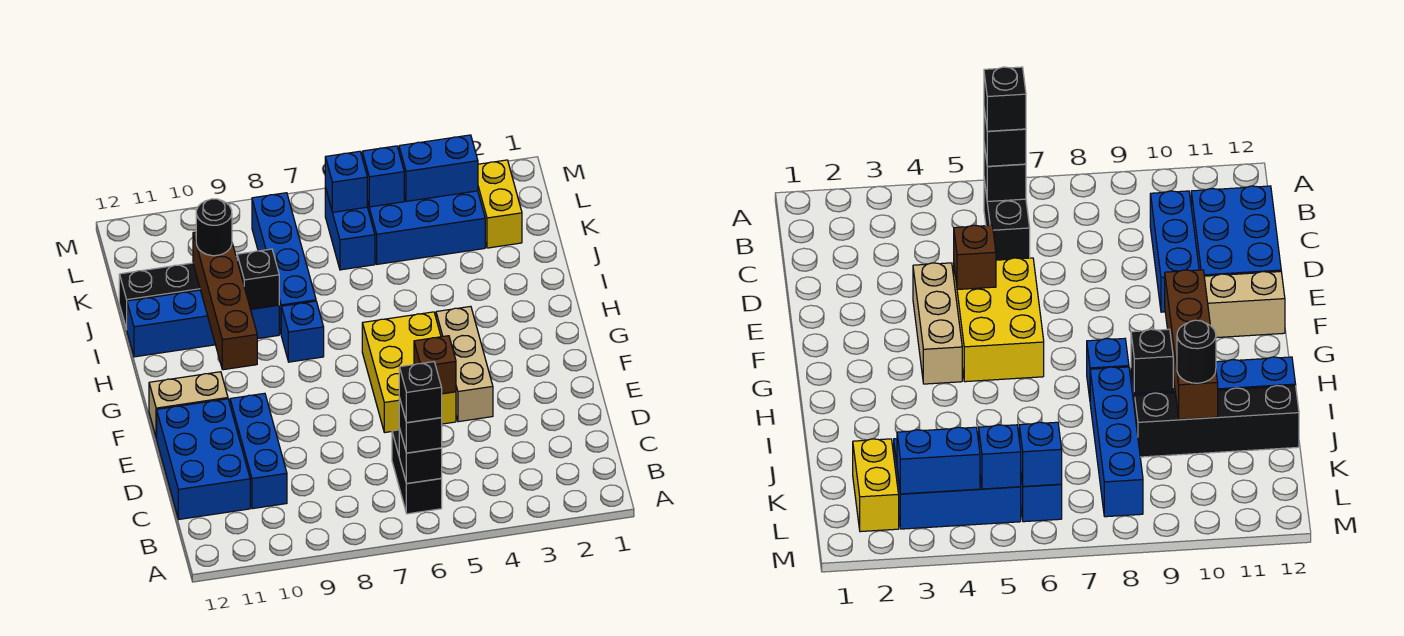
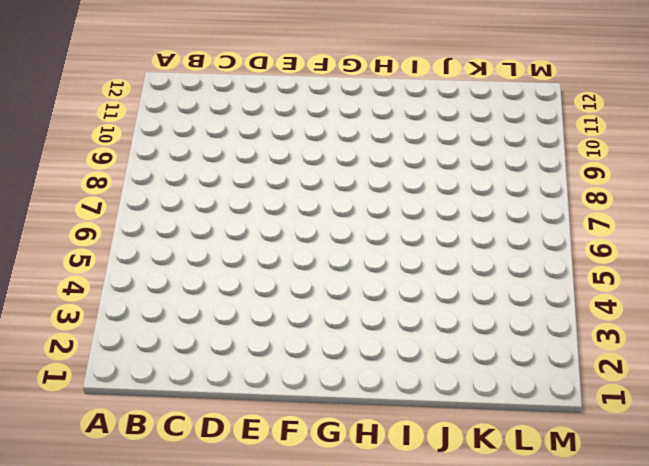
none -> black brick B6:C6 level 1
none -> blue brick C10:E10 level 1
none -> blue brick C11:E12 level 1

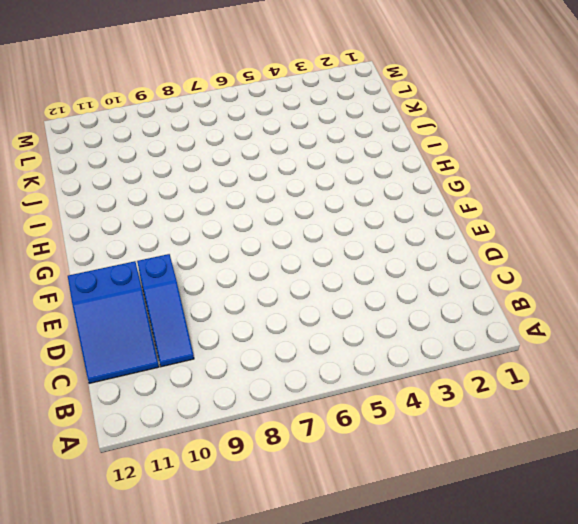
blue slope C10:E10 level 1 top E -> blue brick C10:E10 level 1
blue slope C11:E12 level 1 top E -> blue brick C11:E12 level 1
none -> black brick B6:C6 level 1
none -> tan brick E4:G4 level 1
none -> yellow brick E5:G6 level 1

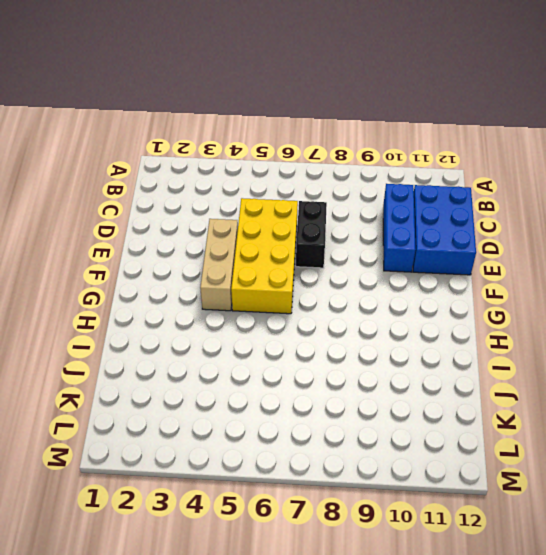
yellow brick D5:G6 level 1 -> yellow brick E5:G6 level 1
black brick D7:E7 level 1 -> black brick B6:C6 level 1
none -> tan brick F11:F12 level 1
none -> blue brick H8 level 1
none -> blue brick I8:L8 level 1

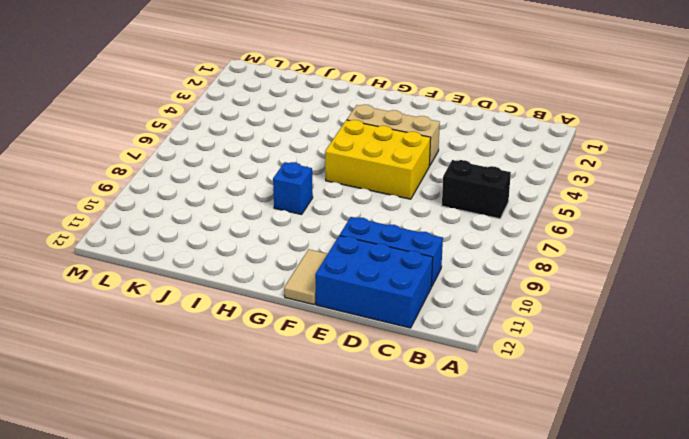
tan tile F11:F12 level 1 -> tan brick F11:F12 level 1
none -> blue brick I8:L8 level 1
none -> blue brick I9:I12 level 1
none -> black brick J9:J12 level 1

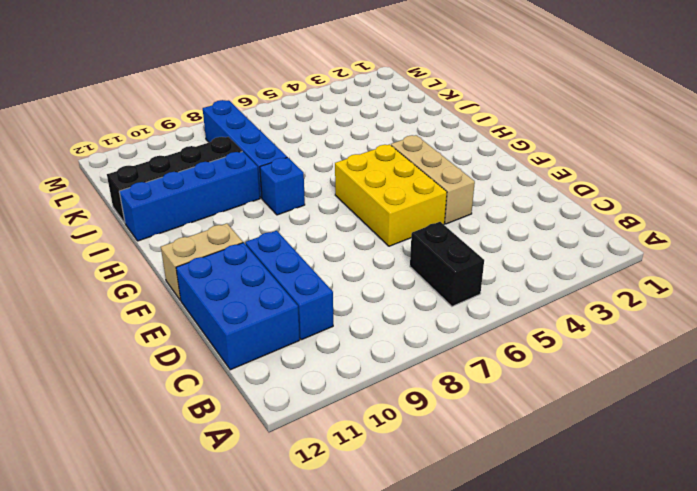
none -> yellow brick K2:L2 level 1
none -> blue brick K3:L5 level 1
none -> blue brick K6:L6 level 1

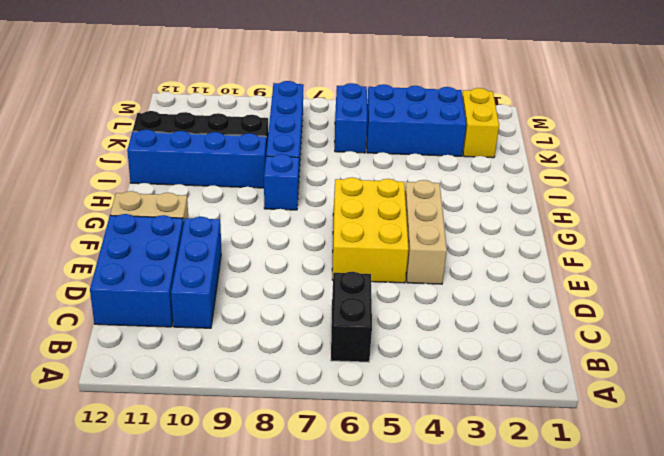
none -> black brick B6 level 2
none -> brown brick E5 level 2
none -> brown brick G10:J10 level 2

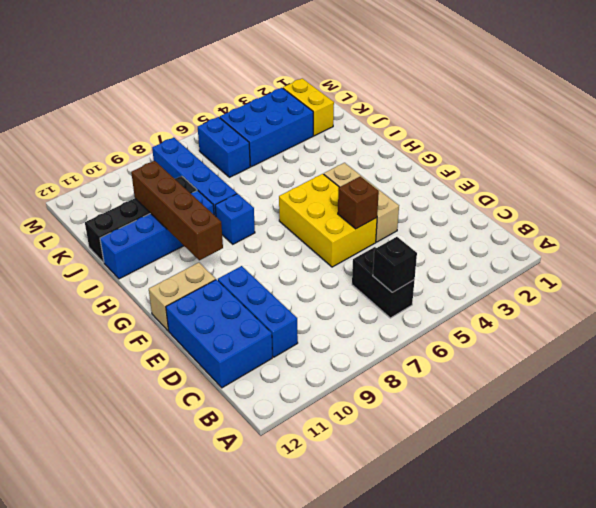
none -> black brick I9 level 2
none -> blue brick L3:L4 level 2
none -> blue brick L5 level 2

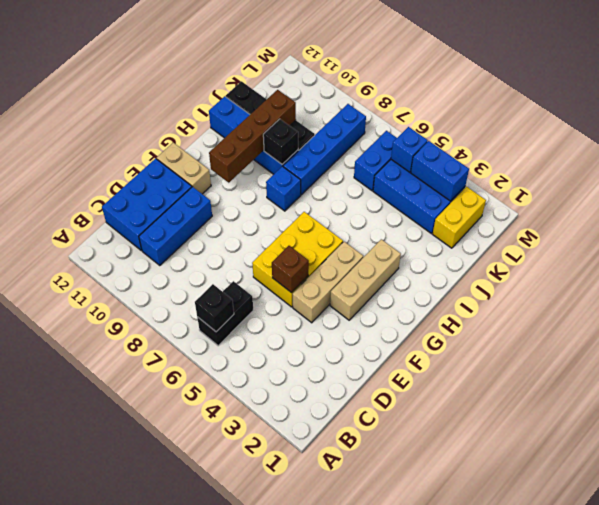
tan brick F3:H3 level 1 -> none
none -> blue brick L6 level 2
none -> black brick B6 level 3
none -> black round brick J10 level 3

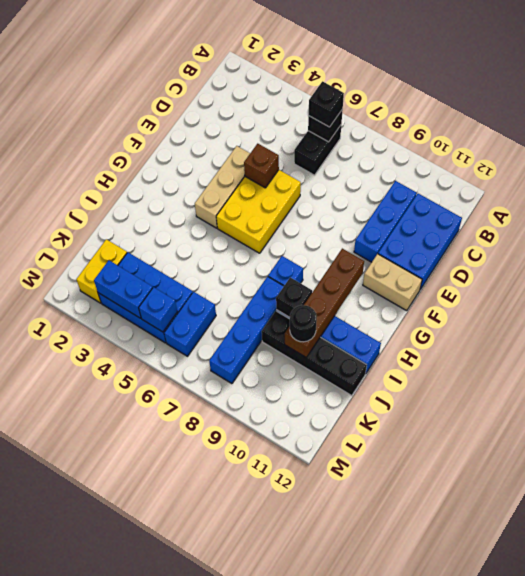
none -> blue brick L6 level 2
none -> black brick B6 level 4

